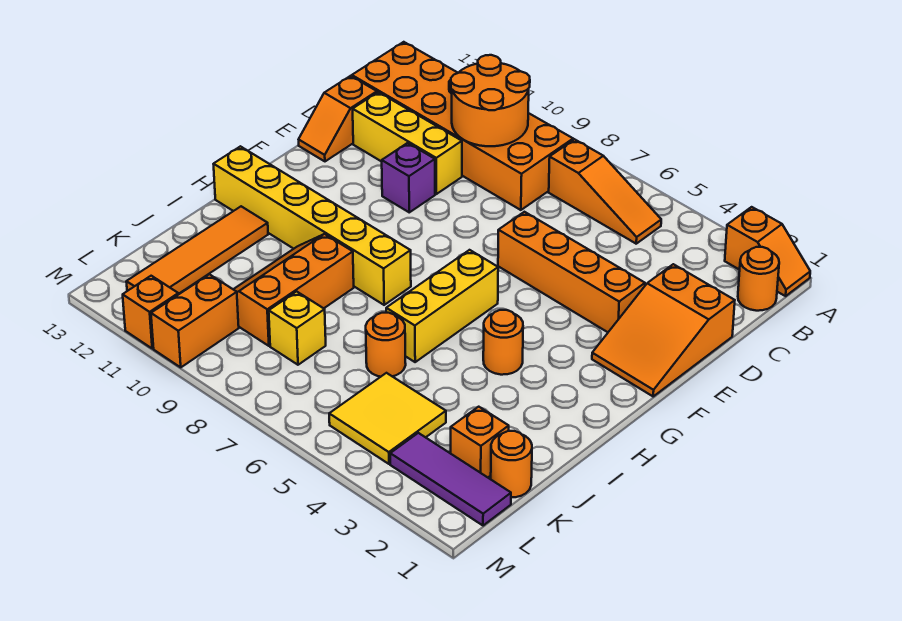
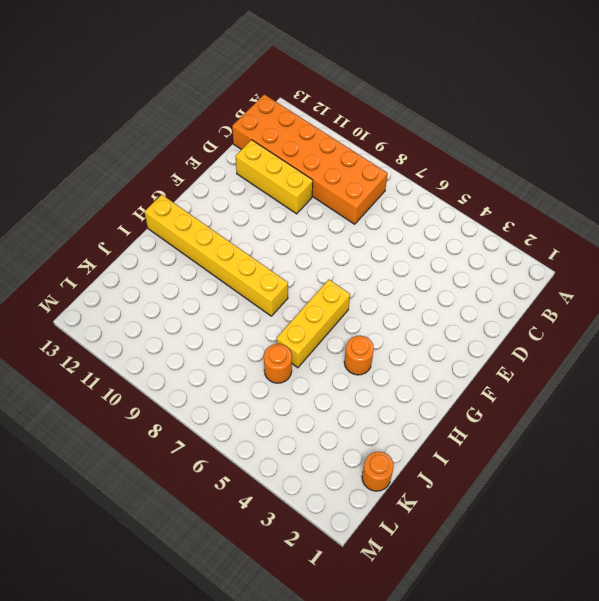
none -> orange slope A1:A2 level 1 top 2
none -> orange round brick B1 level 1
none -> orange slope B5:B7 level 1 top 7

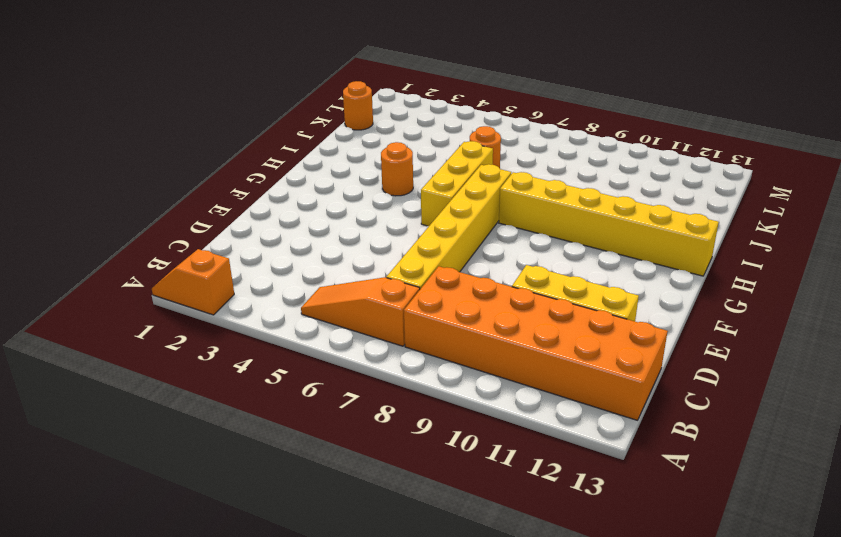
yellow brick C7:H7 level 1 -> none
none -> orange round brick B1 level 1
none -> orange slope D1:F2 level 1 top D
none -> orange slope D13:E13 level 1 top D

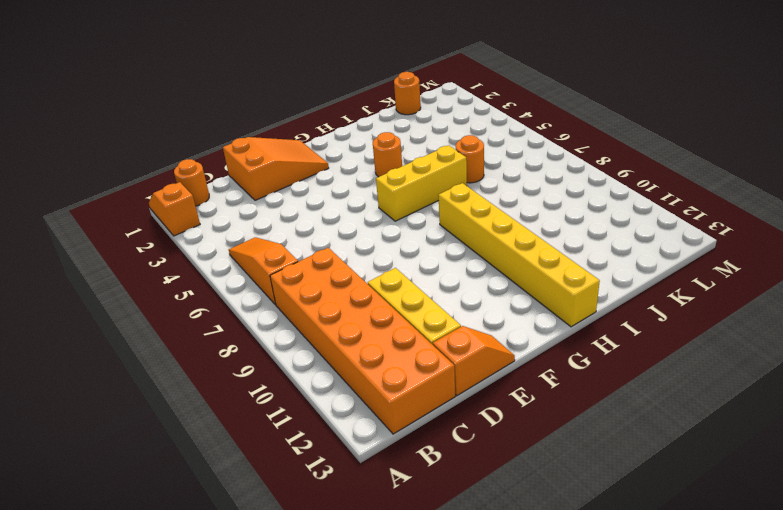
none -> orange brick E3:E6 level 1
none -> purple brick E10 level 1
none -> orange slope I9:K10 level 1 top 9

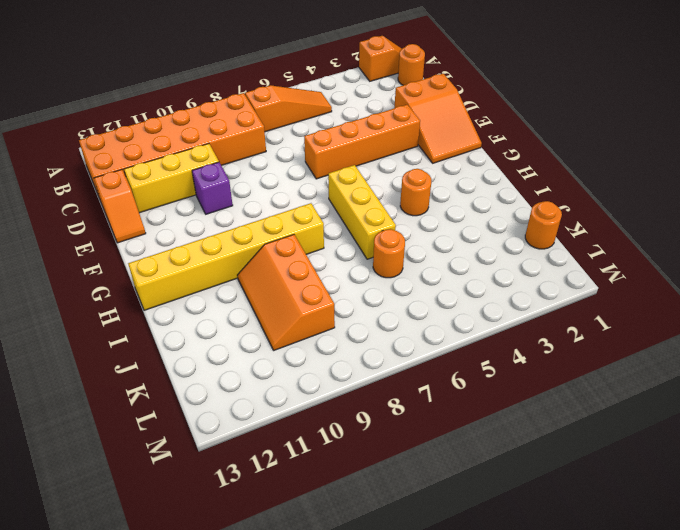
none -> orange tile I12:L12 level 1
none -> orange brick K2 level 1
none -> yellow tile K4:L5 level 1

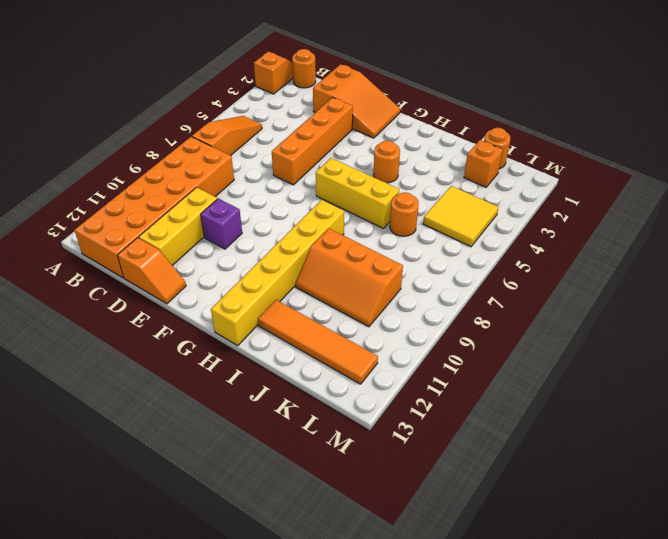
none -> yellow brick K8 level 1
none -> purple tile L1:L3 level 1
none -> orange brick L10:M10 level 1

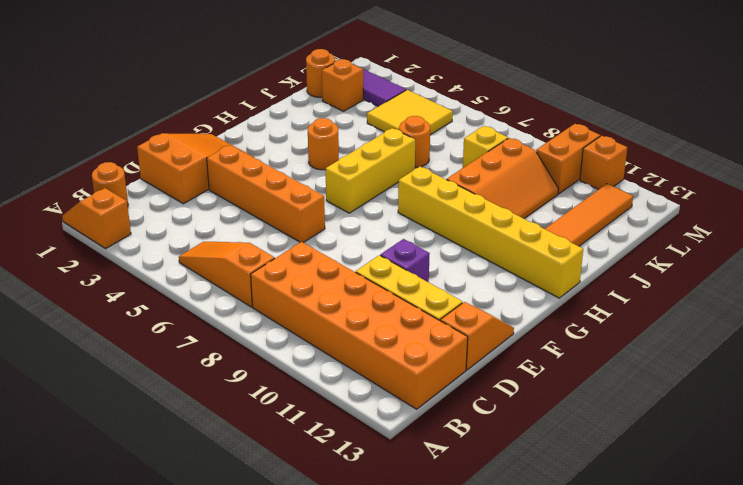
none -> orange round brick B9:C10 level 2

